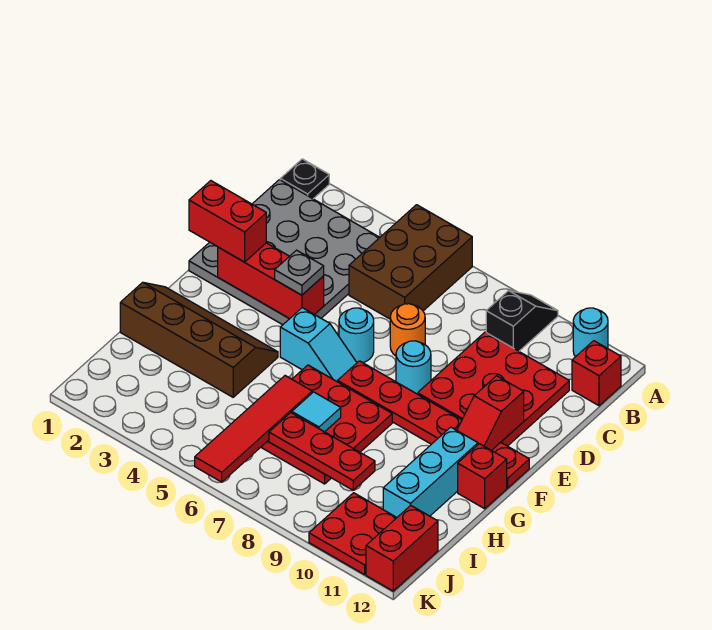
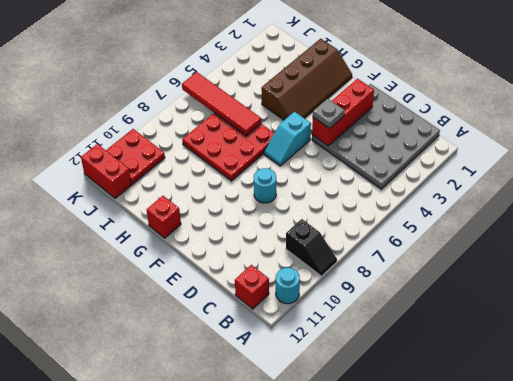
none -> black plate A1 level 1
none -> brown brick A5:C6 level 1
none -> red plate C9:E11 level 1

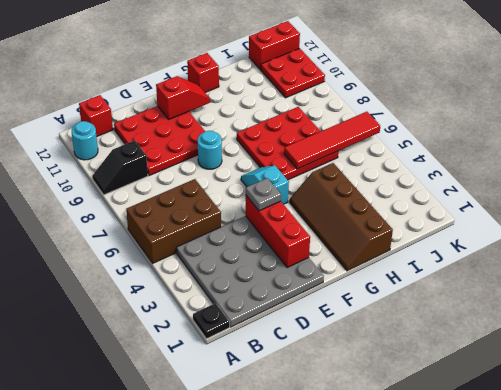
none -> orange round brick D7 level 1
none -> cyan round brick E6 level 1
none -> red plate F7:F12 level 1

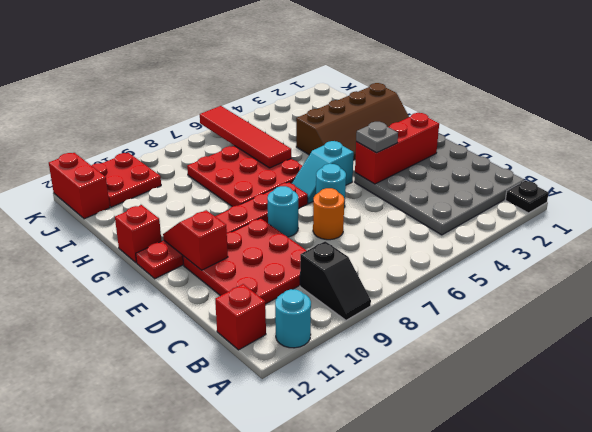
none -> brown brick A5:C6 level 1
none -> cyan brick G11:I11 level 1
none -> cyan tile H7 level 2

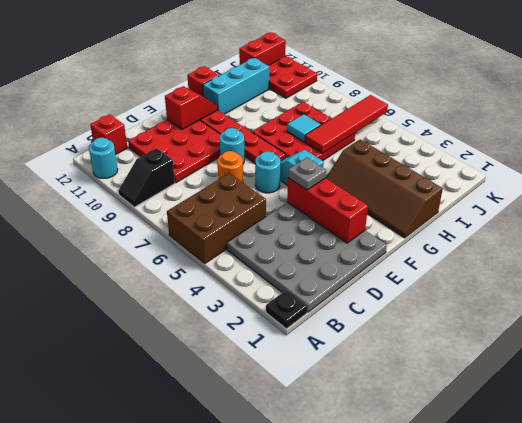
none -> red plate I7:I9 level 2
none -> red brick E1:E2 level 3

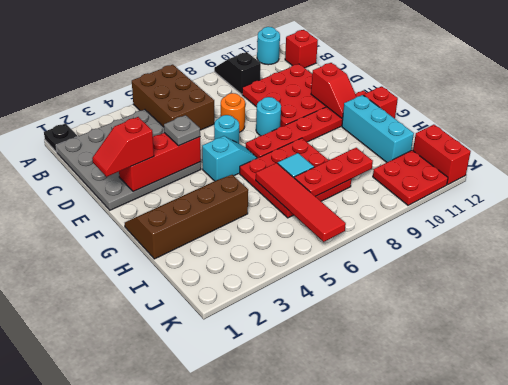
red slope E1:E2 level 3 top 2 -> red brick E1:E2 level 3

